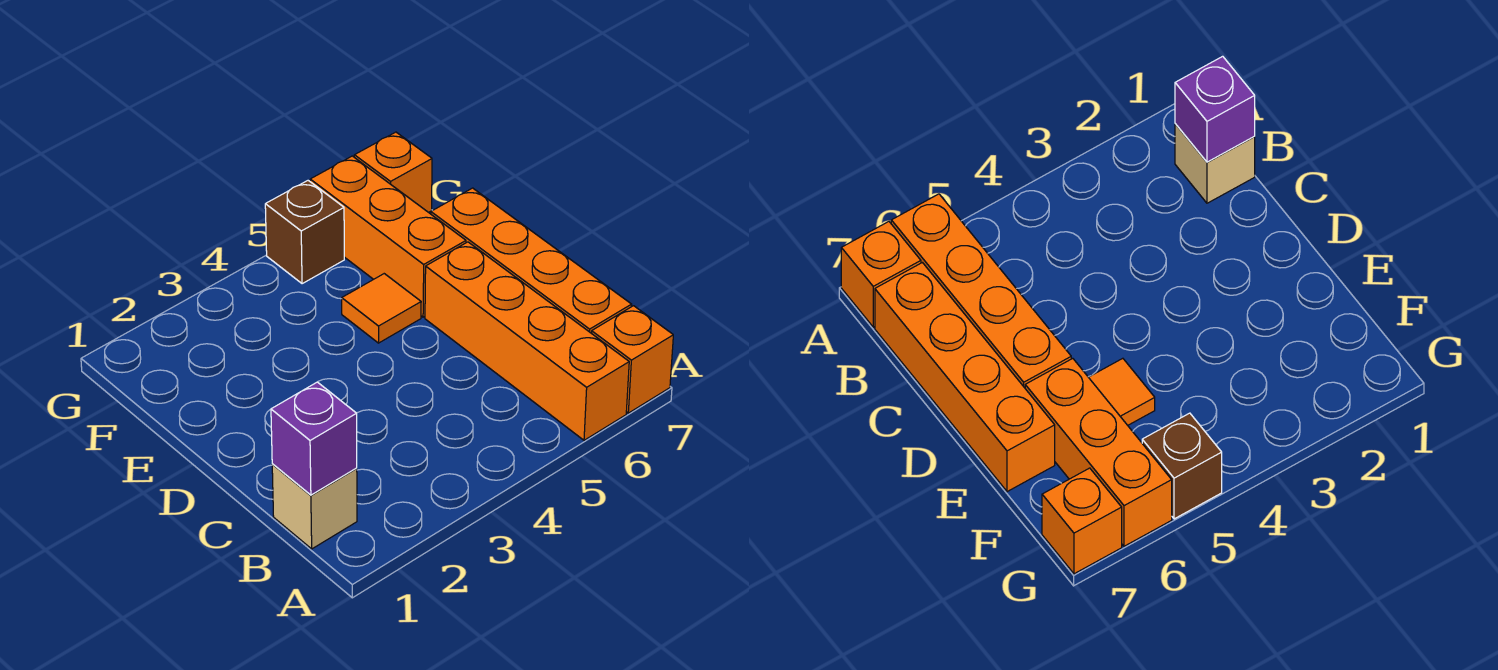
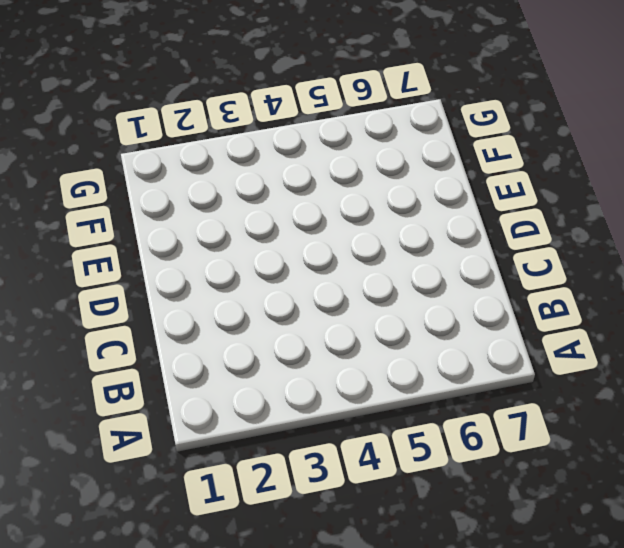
none -> orange brick A6:D6 level 1
none -> orange brick A7 level 1

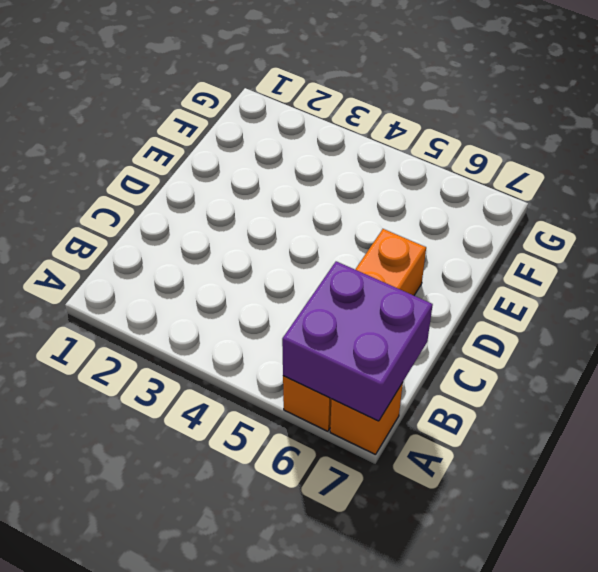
purple brick A6:B7 level 2 -> none
none -> tan brick B1 level 1
none -> orange brick B7:E7 level 1

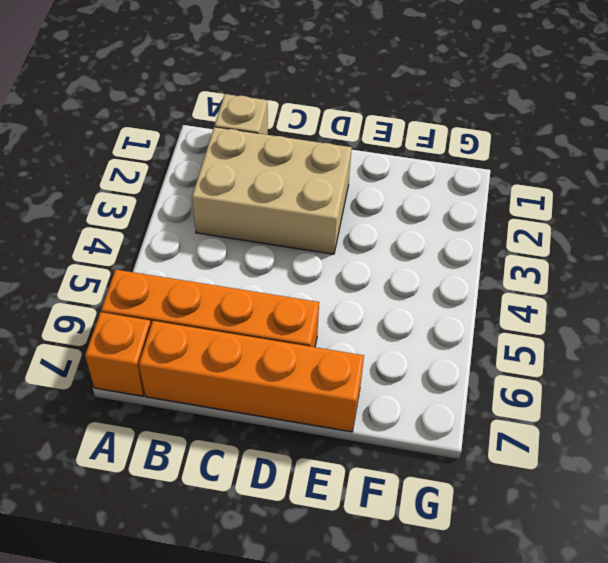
tan brick B2:D3 level 1 -> none
none -> orange tile E5 level 1
none -> orange brick E6:G6 level 1

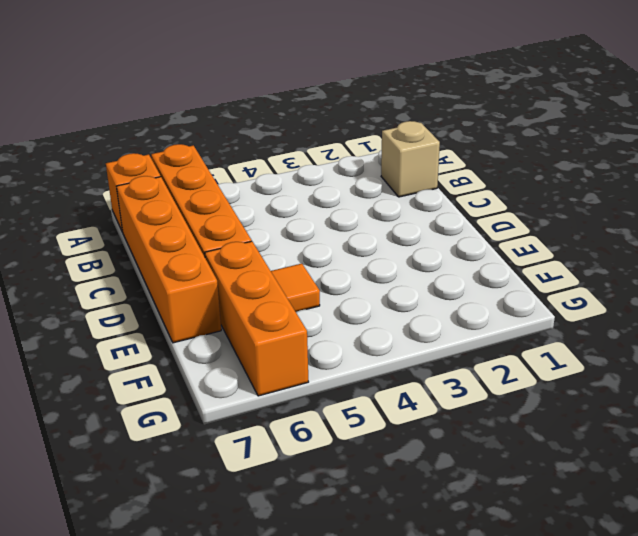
none -> brown brick G5 level 1
none -> orange brick G7 level 1

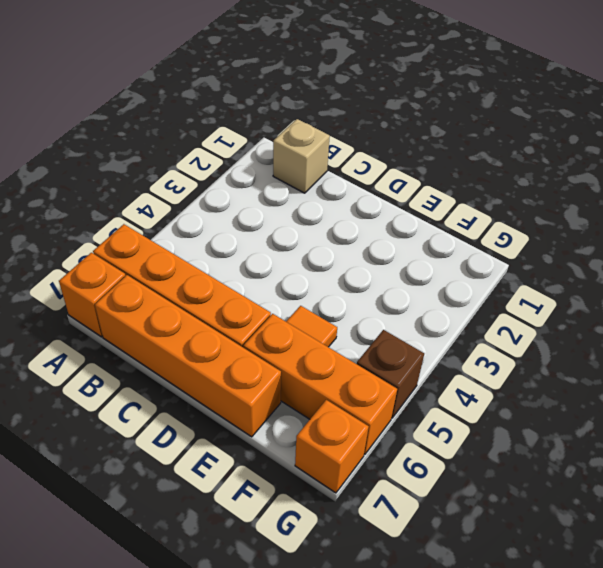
none -> purple brick B1 level 2

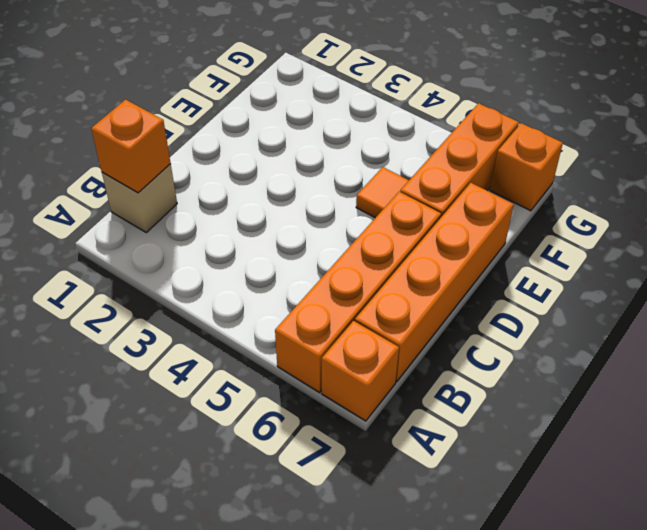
orange brick B1 level 2 -> purple brick B1 level 2
none -> brown brick G5 level 1

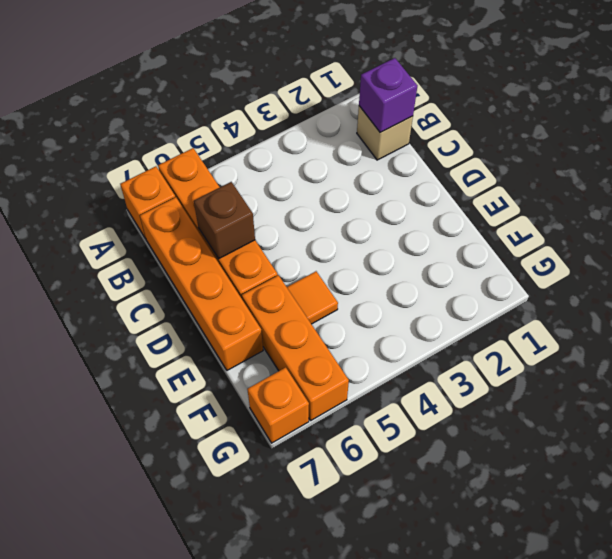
brown brick C6 level 2 -> brown brick G5 level 1

